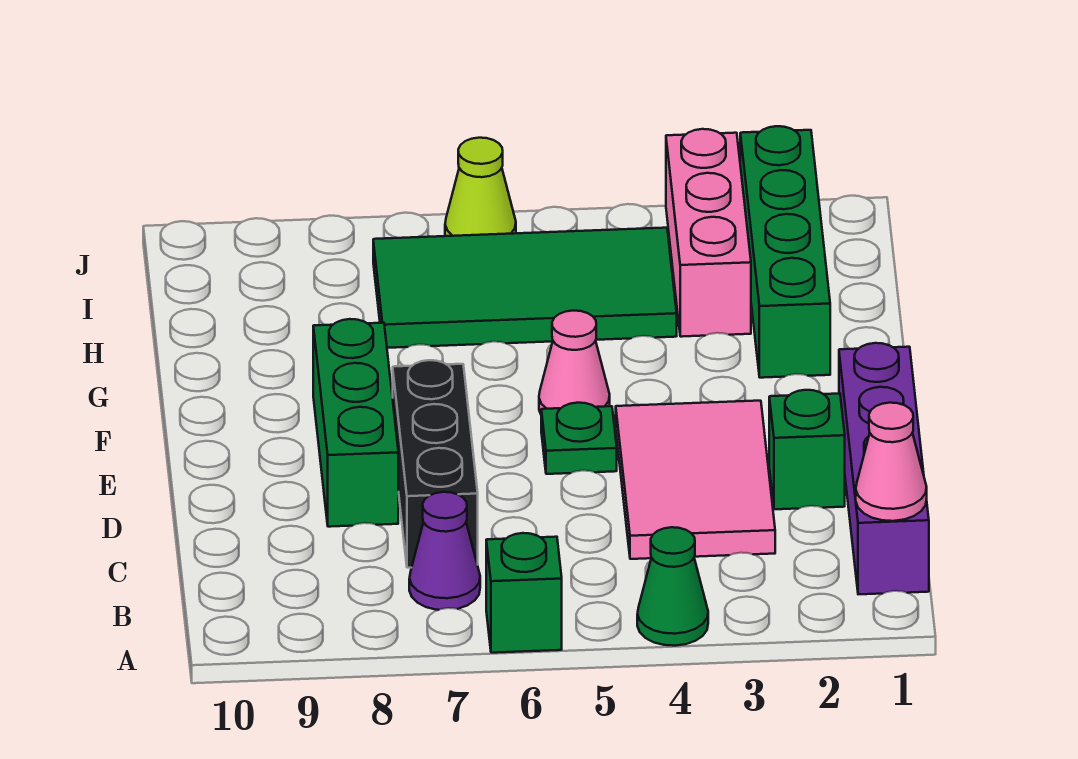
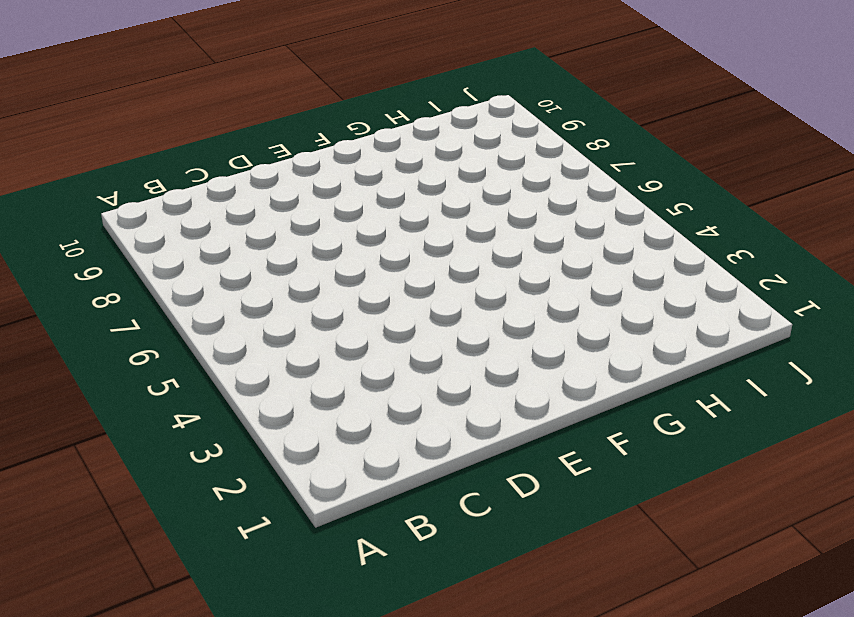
none -> green cone A4 level 1
none -> green brick A6 level 1
none -> purple brick B1:E1 level 1

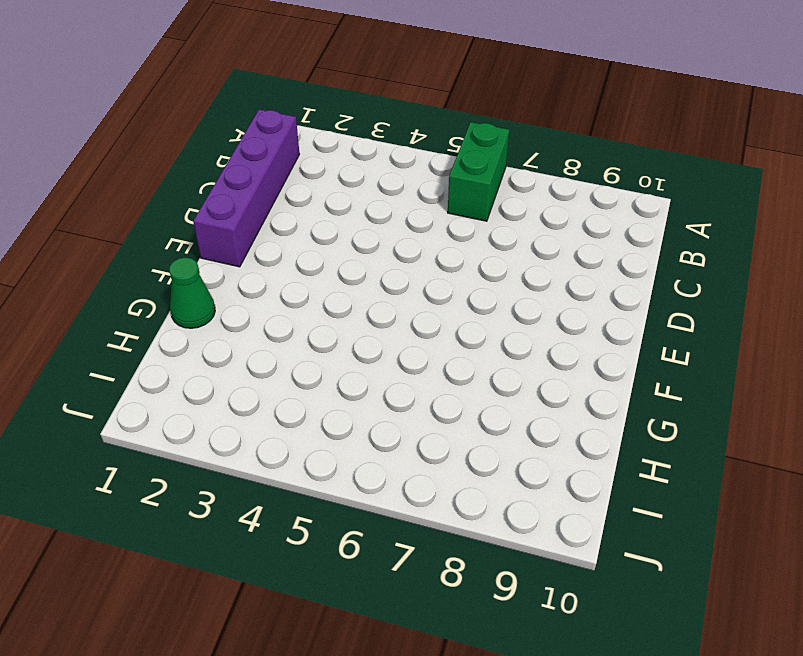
green brick A6:B6 level 1 -> green brick A6 level 1
green cone G1 level 1 -> green cone A4 level 1
none -> purple cone B7 level 1
none -> pink tile C3:E4 level 1
none -> black brick C7:E7 level 1

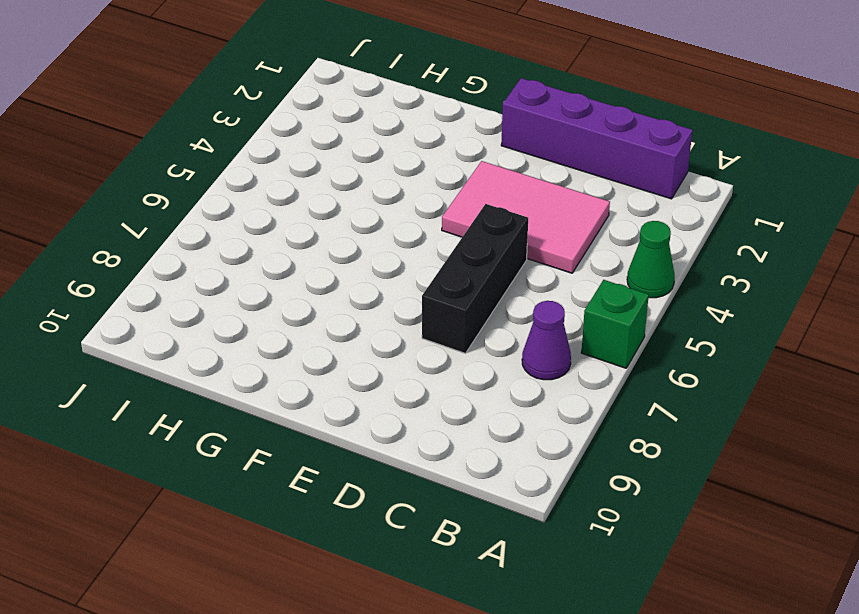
black brick D5:D7 level 1 -> black brick C7:E7 level 1
none -> green brick D2 level 1
none -> green brick D8:F8 level 1
none -> green plate E5 level 1

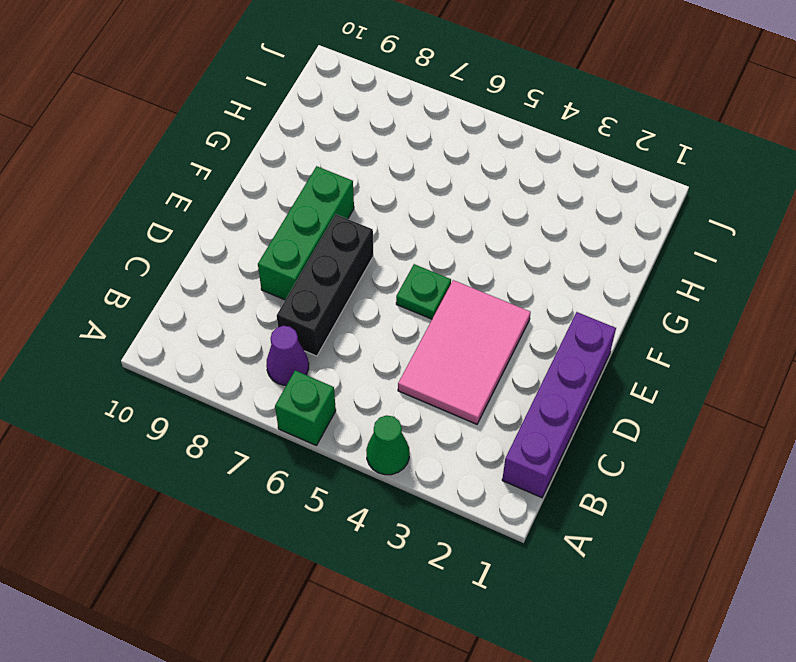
none -> green brick D2 level 1
none -> pink cone F5 level 1
none -> green brick G2:J2 level 1

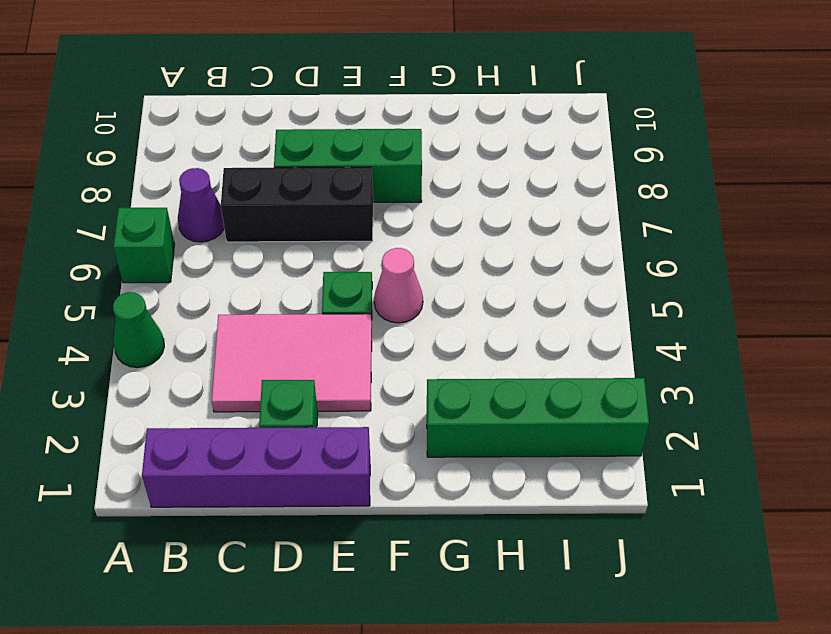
none -> pink brick H3:J3 level 1
none -> green tile H4:I7 level 1
none -> lime cone J6 level 1

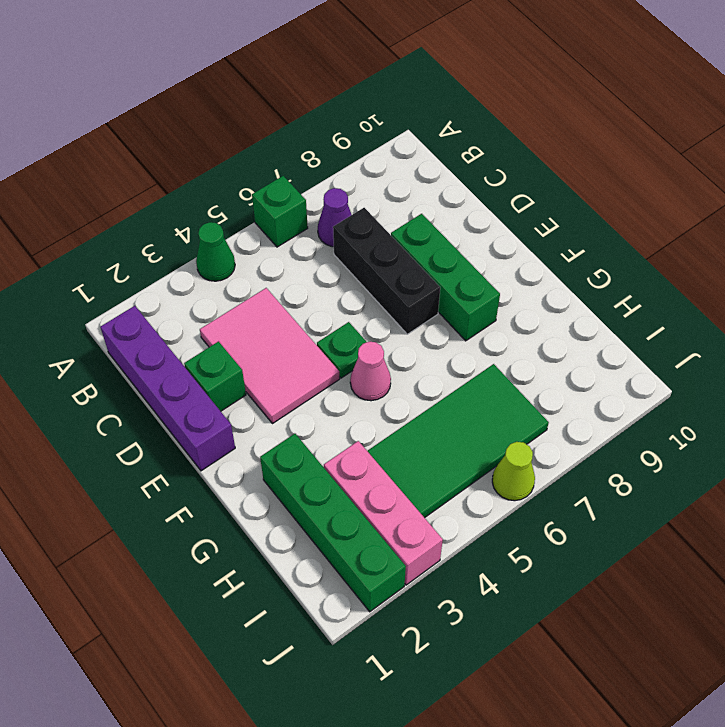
none -> pink cone B1 level 2

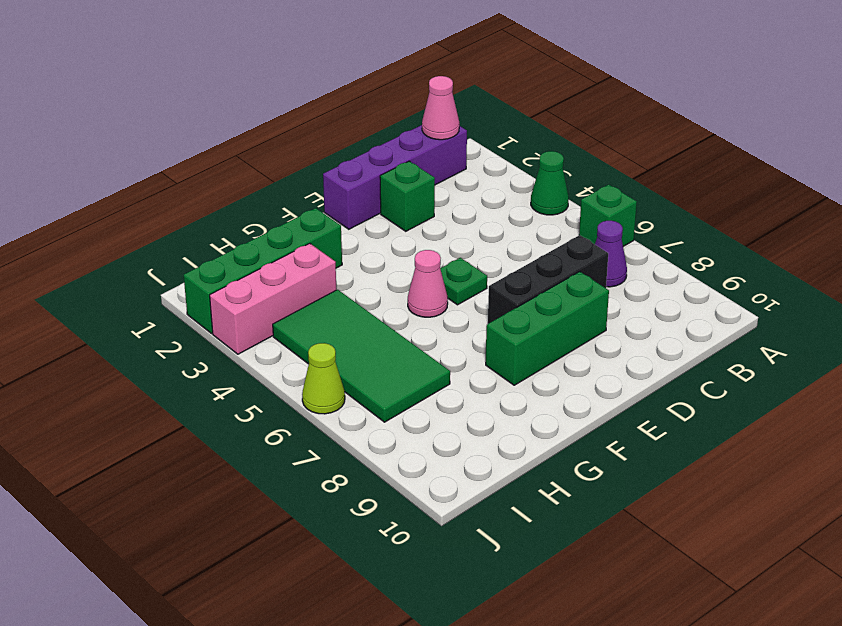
none -> pink tile C3:E4 level 1

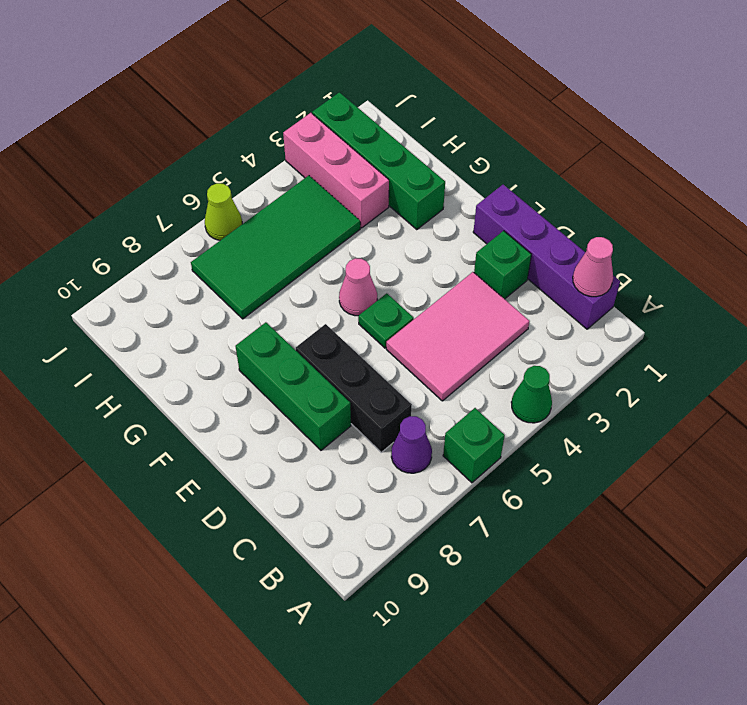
pink tile C3:D5 level 1 -> pink tile C3:E4 level 1

